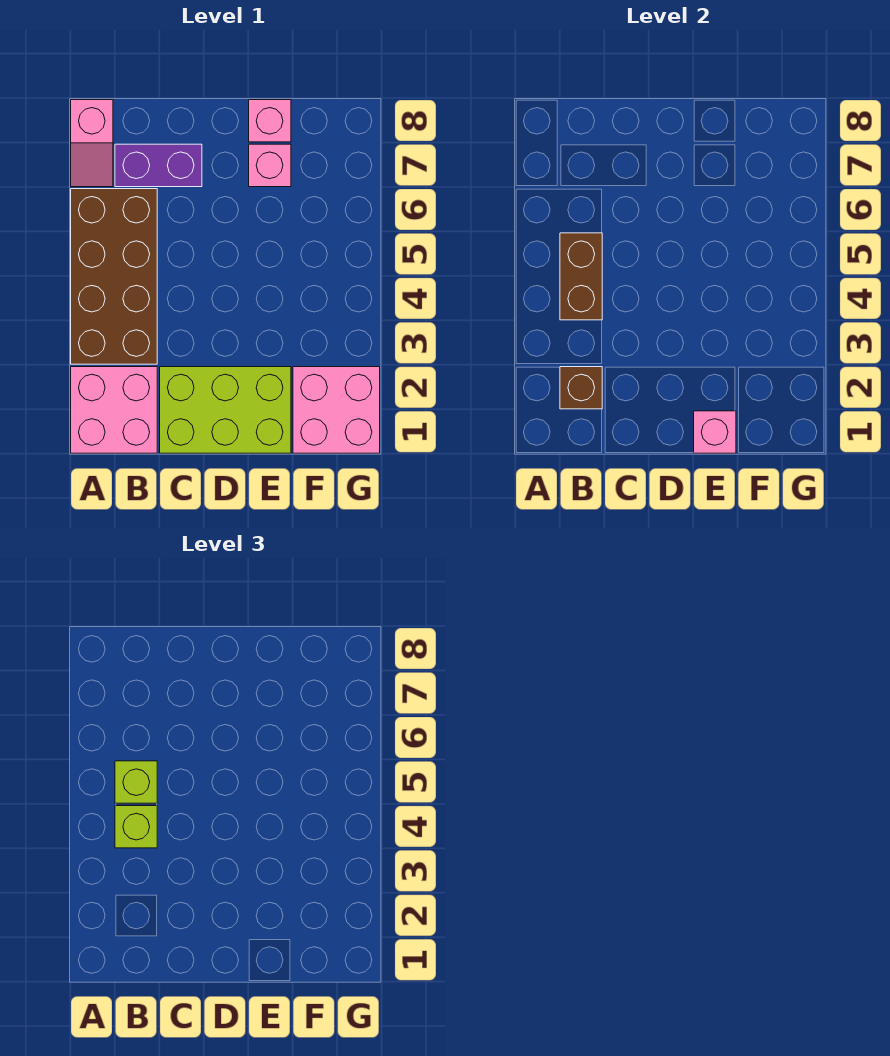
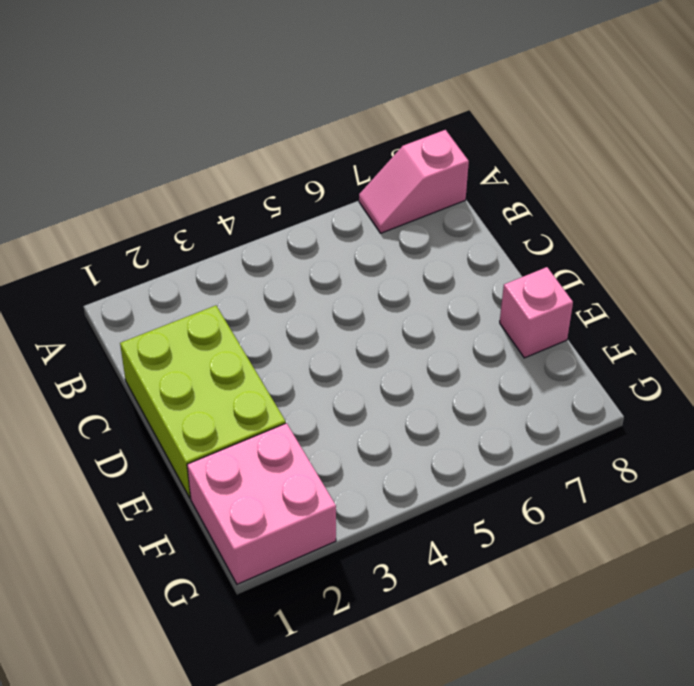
none -> pink brick A1:B2 level 1
none -> brown brick A3:B6 level 1
none -> purple brick B7:C7 level 1

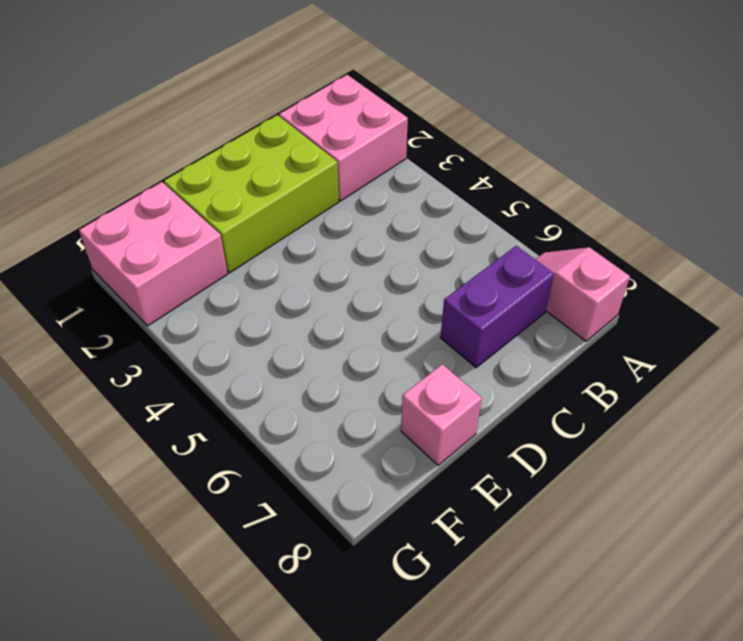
none -> brown brick A3:B6 level 1
none -> pink brick E7 level 1
none -> brown brick B2 level 2

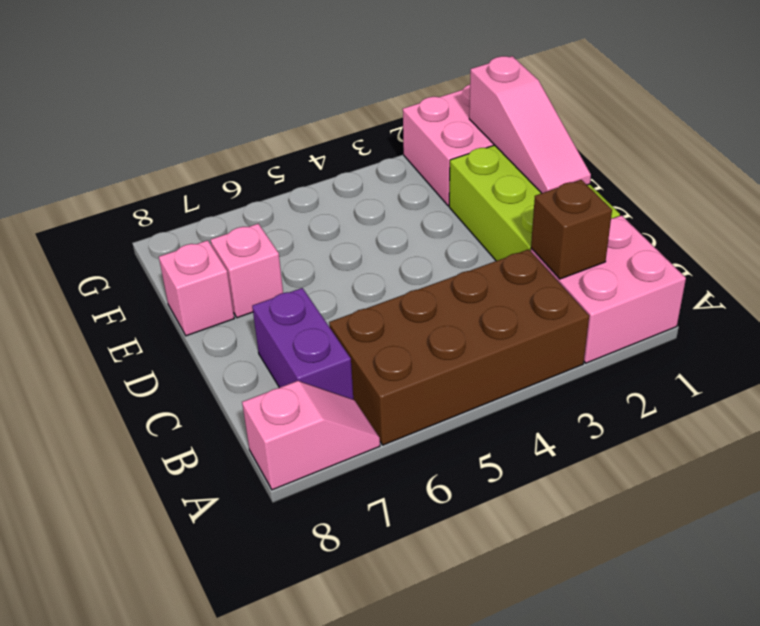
pink slope D1:F1 level 2 top F -> pink brick E1 level 2
none -> brown brick B4:B5 level 2
none -> lime brick B4 level 3
none -> lime brick B5 level 3

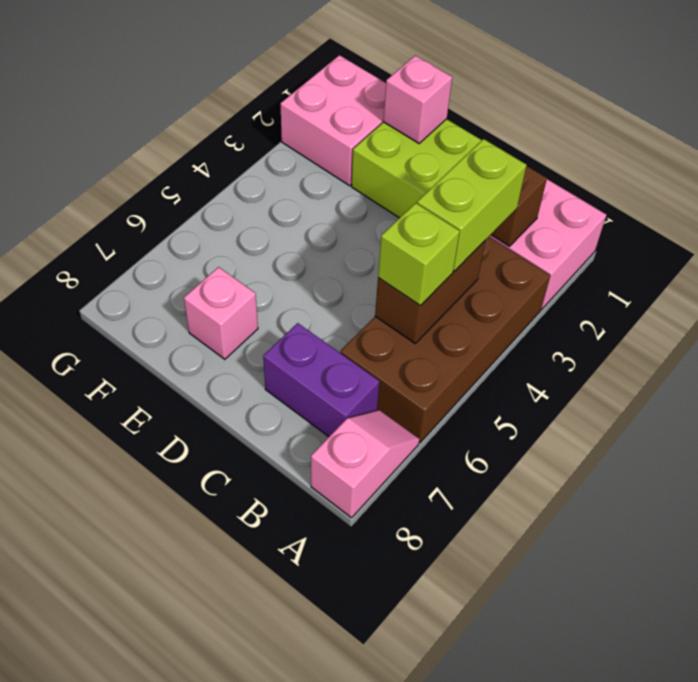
lime brick B3:B4 level 3 -> lime brick B4 level 3
none -> pink brick E8 level 1

